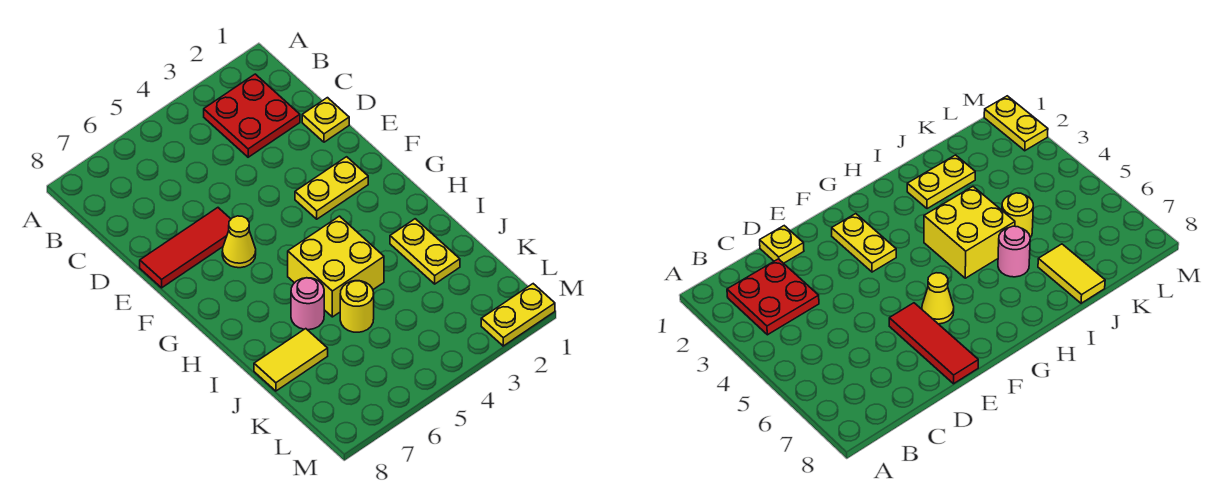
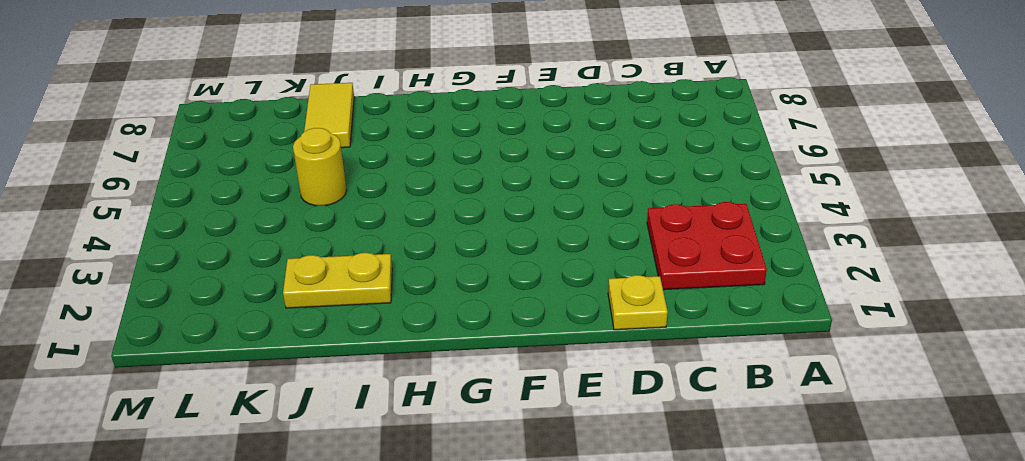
none -> red tile E6:E8 level 1
none -> yellow plate F2:F3 level 1

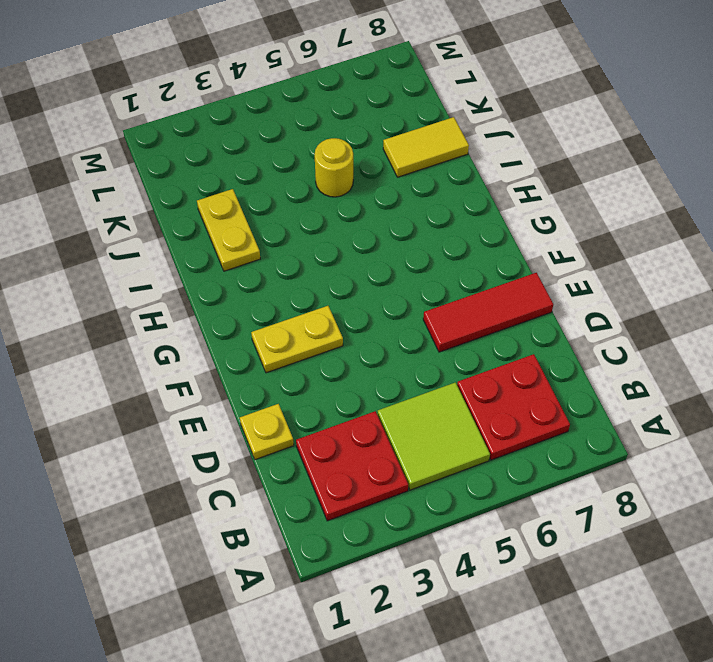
lime tile B4:C5 level 1 -> none
red plate B6:C7 level 1 -> none
none -> yellow cone F6 level 1
none -> yellow brick H4:I5 level 1

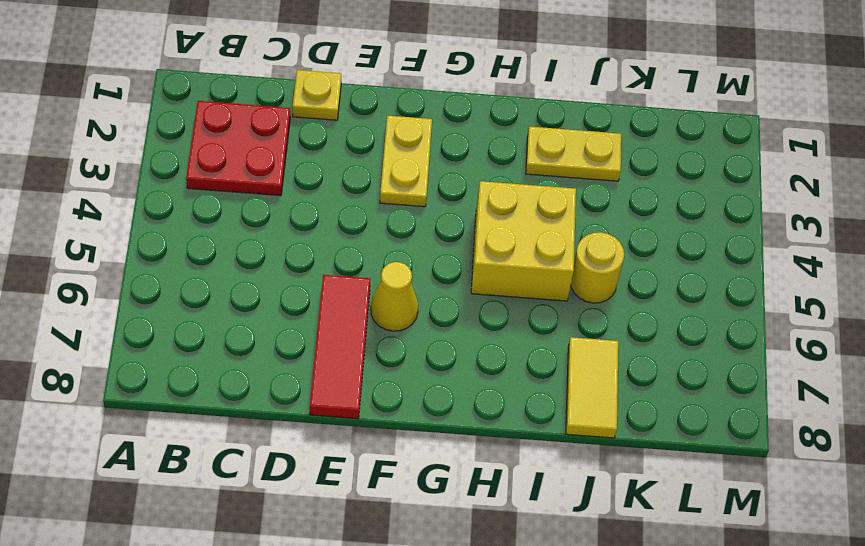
none -> pink round brick I6 level 1
none -> yellow plate M1:M2 level 1

